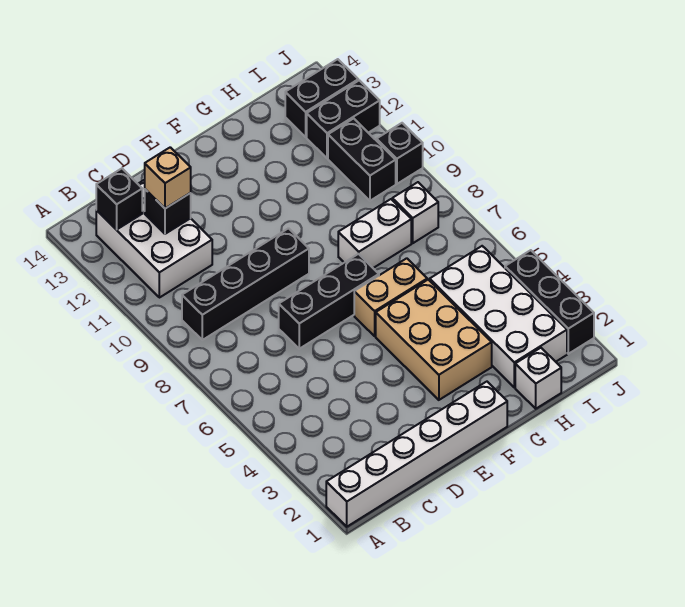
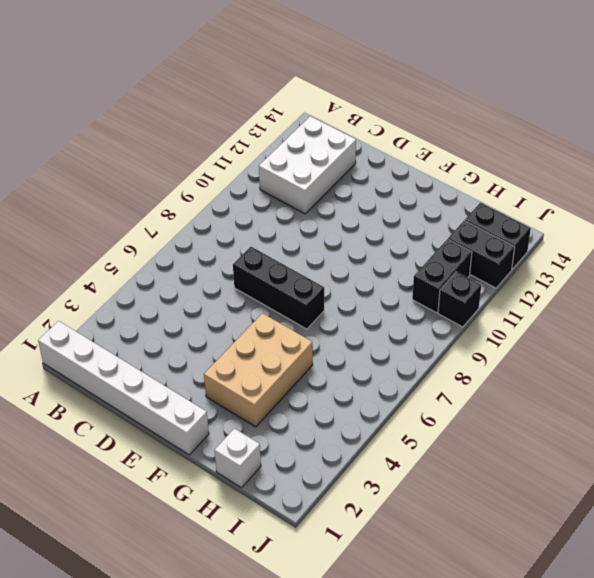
none -> black brick B9:E9 level 1
none -> tan brick F6:G6 level 1
none -> white brick G8:H8 level 1

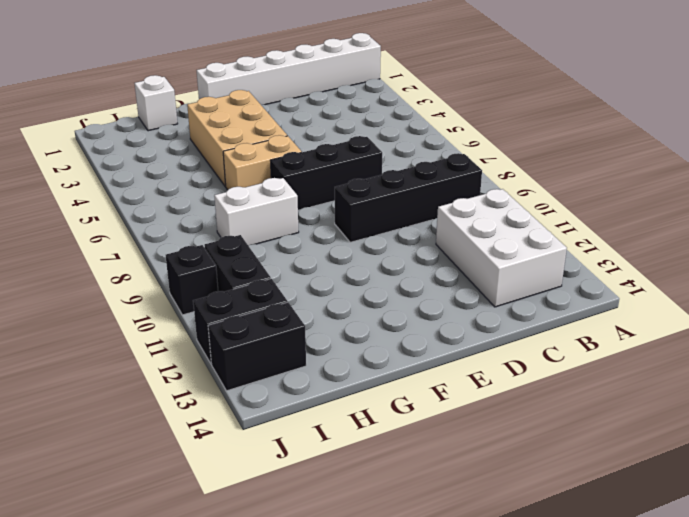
none -> white brick H2:I5 level 1
none -> white brick I8 level 1
none -> black brick J2:J4 level 1

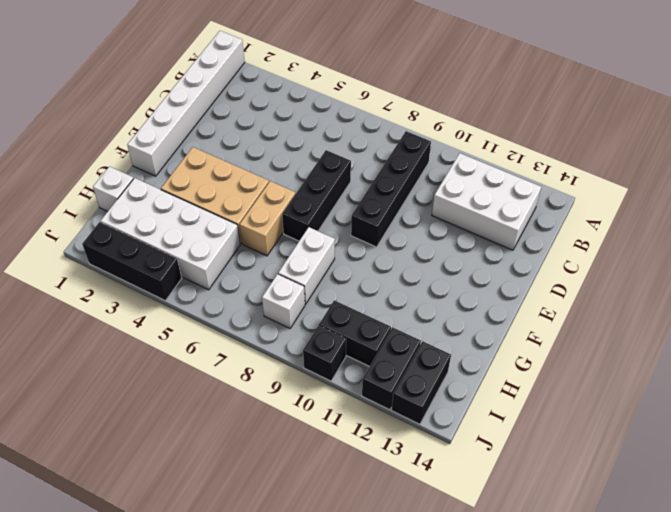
none -> black brick B13 level 2
none -> black brick C12 level 2
none -> tan brick C12 level 3

